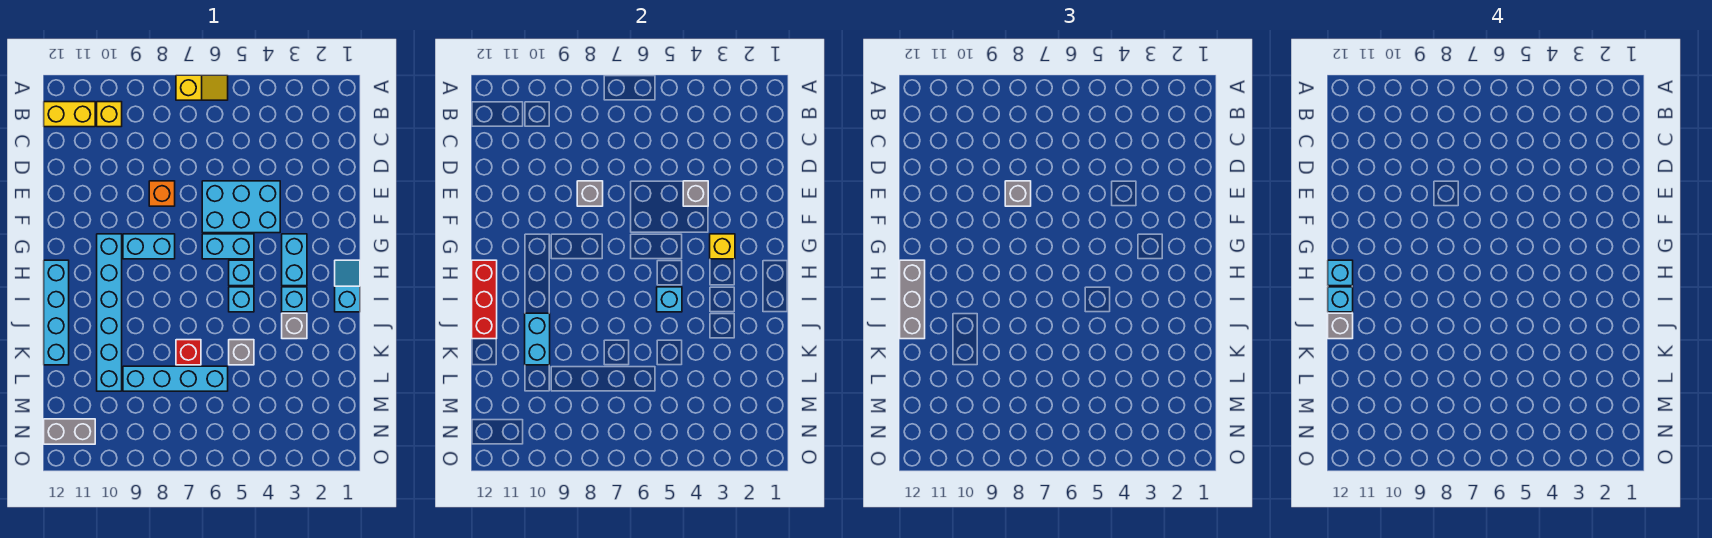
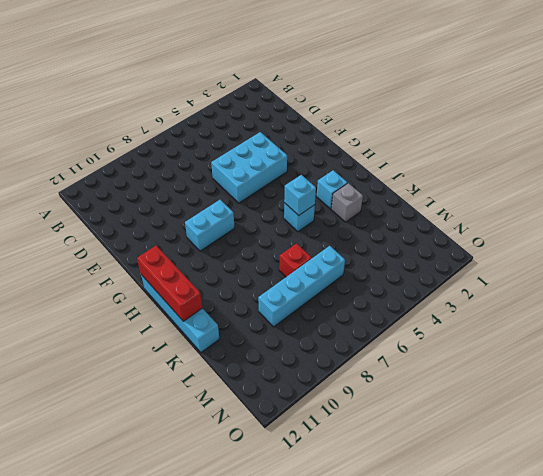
none -> yellow slope A6:A7 level 1 top 7
none -> yellow brick B10 level 1
none -> yellow brick B11:B12 level 1
none -> orange brick E8 level 1

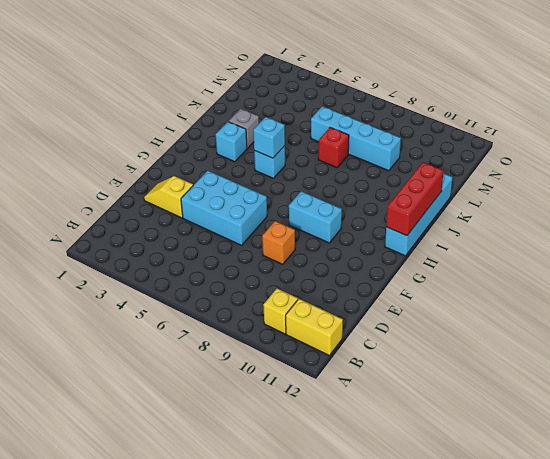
yellow slope E2:E3 level 1 top 3 -> yellow slope A6:A7 level 1 top 7
none -> cyan brick G3:H3 level 1
none -> cyan brick G5:G6 level 1
none -> cyan brick G10:L10 level 1
none -> cyan slope H1:I1 level 1 top I

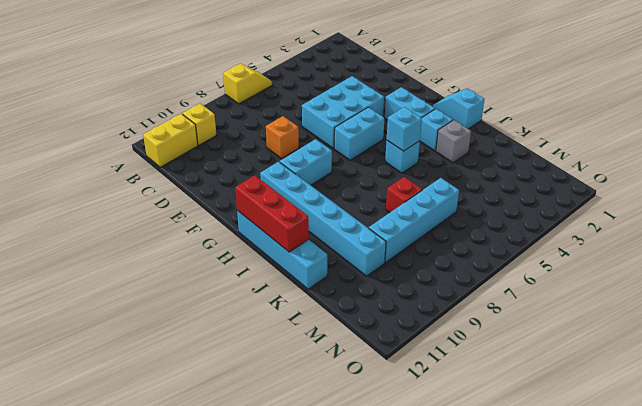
none -> cyan brick H5 level 1
none -> grey brick K5 level 1
none -> grey brick N11:N12 level 1
none -> grey brick E4 level 2

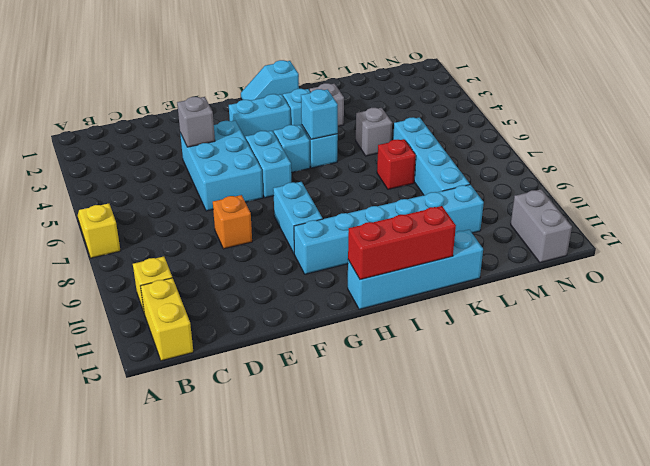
none -> grey brick E8 level 2
none -> yellow brick G3 level 2
none -> cyan brick J10:K10 level 2
none -> grey brick E8 level 3

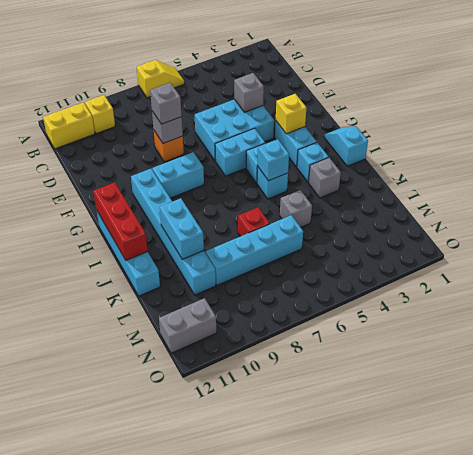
none -> grey brick H12:J12 level 3
none -> cyan brick H12 level 4
none -> cyan brick I12 level 4
none -> grey brick J12 level 4

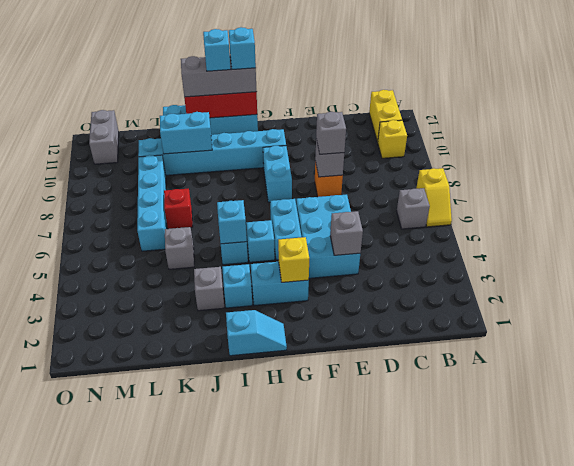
grey brick B6 level 1 -> grey brick J12 level 4

